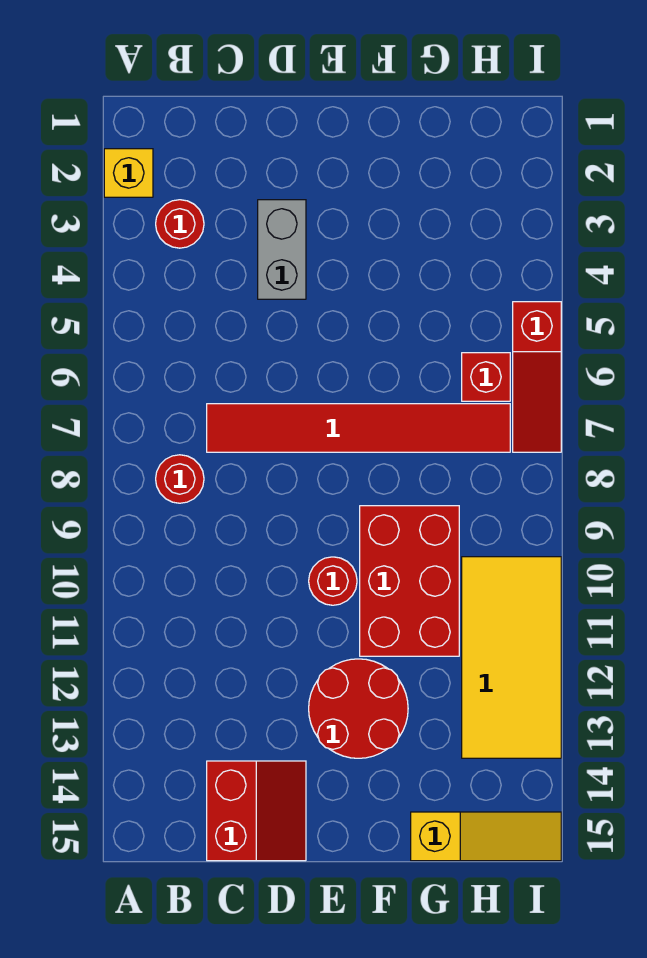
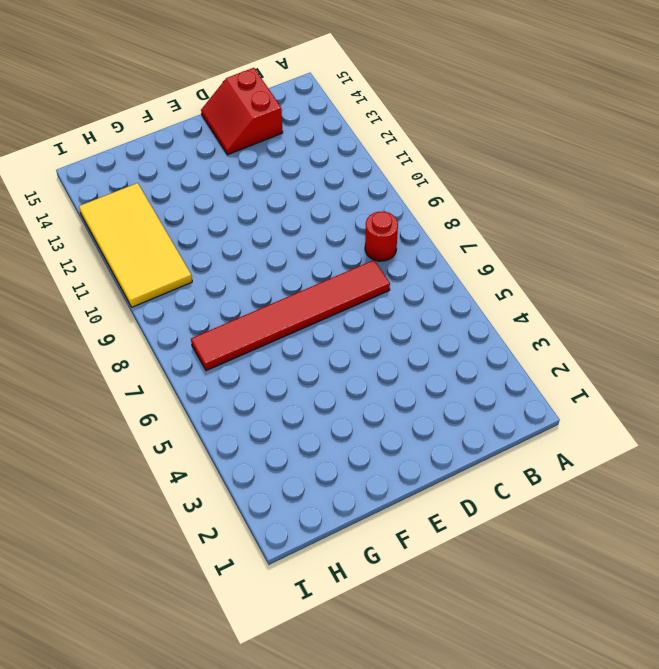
none -> yellow brick A2 level 1
none -> red round brick B3 level 1
none -> grey brick D3:D4 level 1

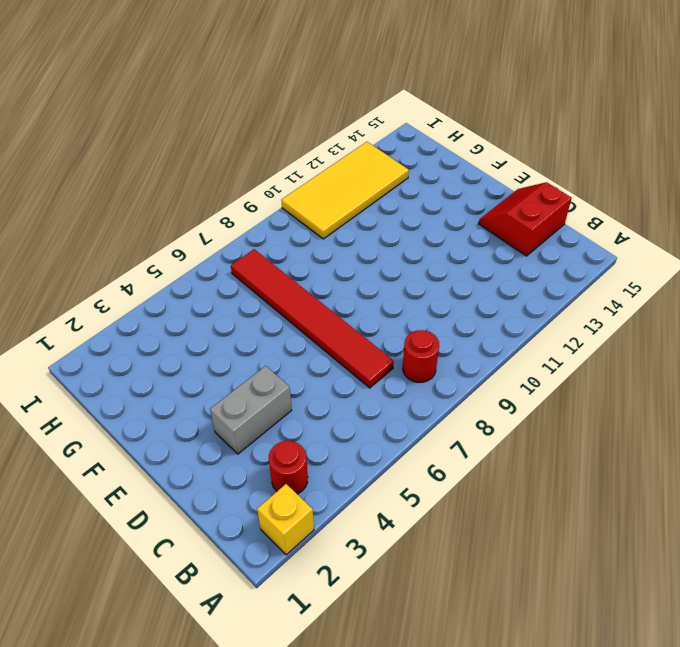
none -> red round brick E10 level 1
none -> red round brick E12:F13 level 1
none -> red brick F9:G11 level 1

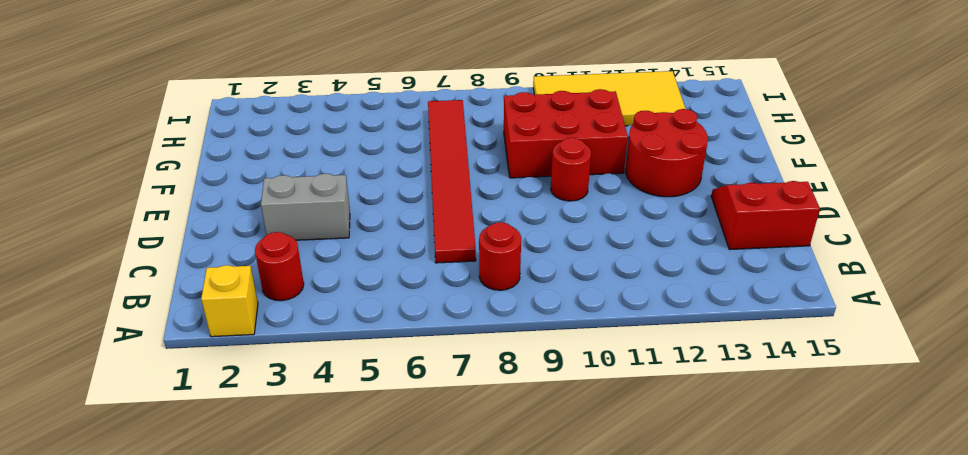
none -> yellow slope G15:I15 level 1 top G
none -> red brick H6 level 1
none -> red slope I5:I7 level 1 top 5

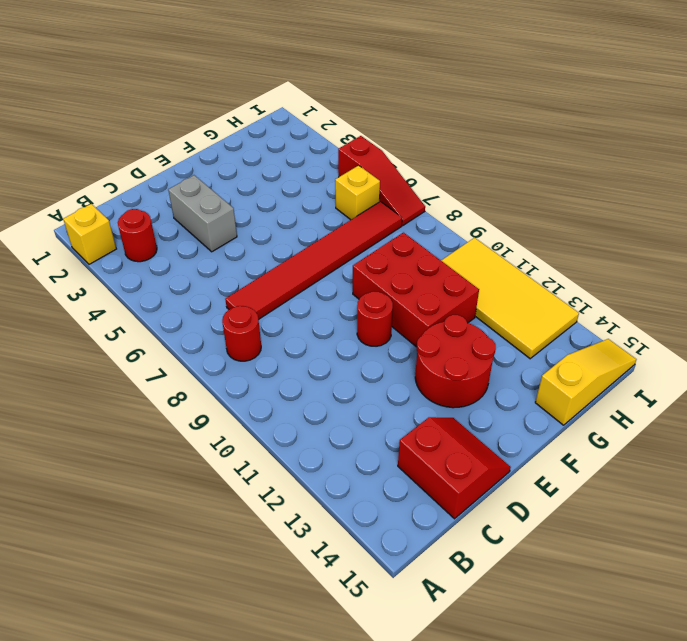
yellow brick H6 level 1 -> red brick H6 level 1

